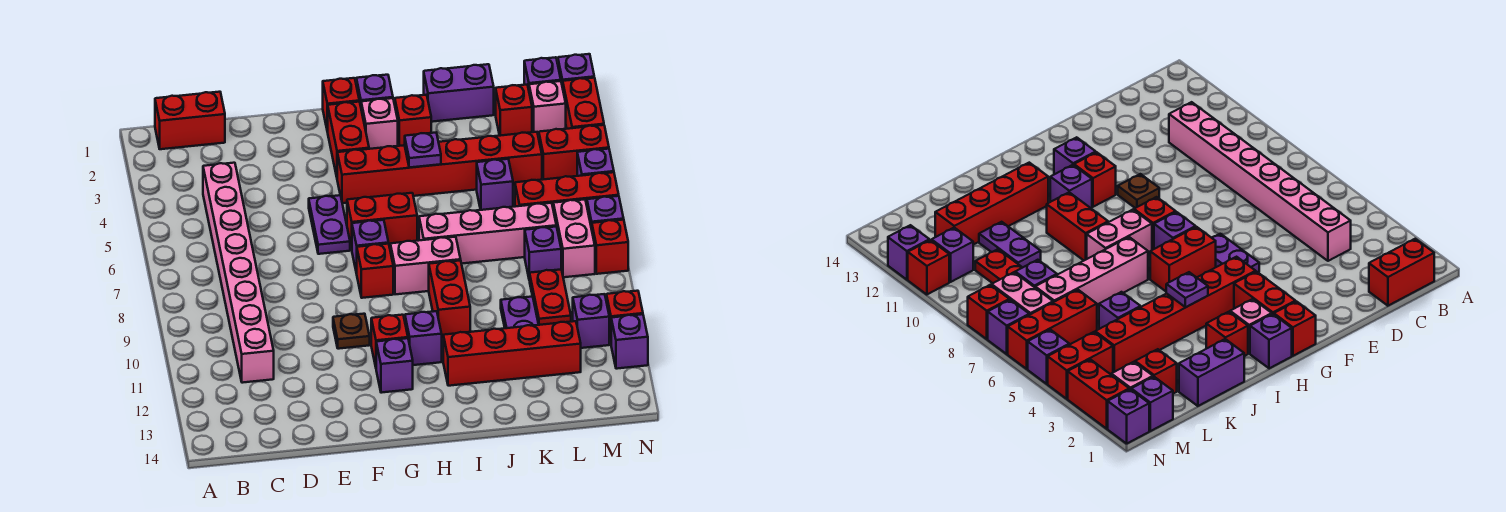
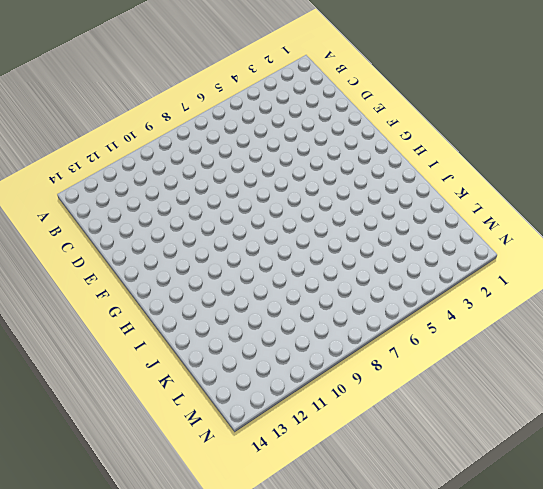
none -> red brick B1:C1 level 1
none -> pink brick C4:C11 level 1
none -> purple plate F5:F6 level 1
none -> brown plate F10 level 1

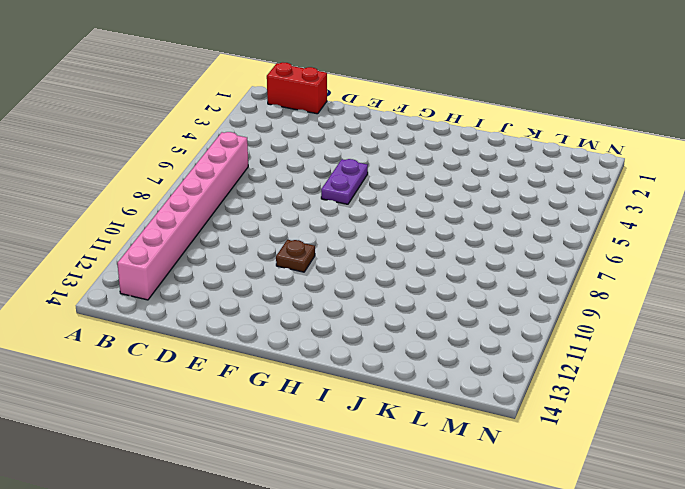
pink brick B6:B13 level 1 -> pink brick C4:C11 level 1
none -> red brick G1 level 1
none -> red brick G2:G3 level 1
none -> red brick G4:L4 level 1
none -> red brick G6:H6 level 1

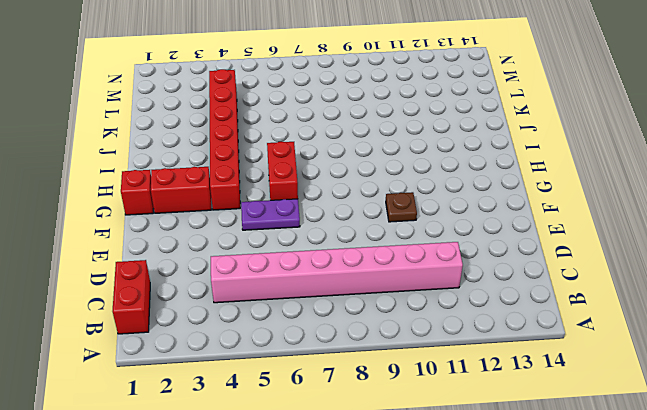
none -> purple brick G7 level 1
none -> red brick G8 level 1
none -> red brick G11 level 1
none -> purple brick G12 level 1

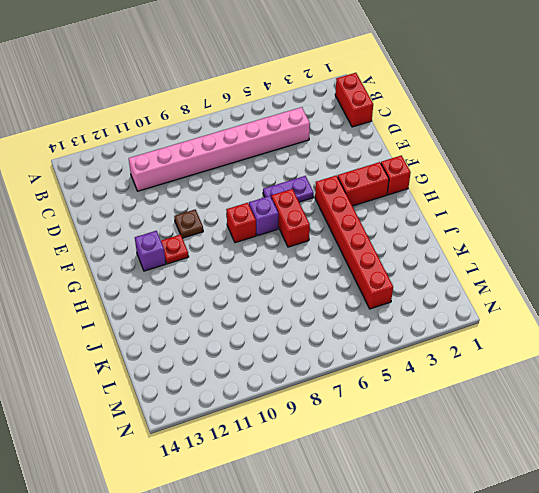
red plate G11 level 1 -> red brick G11 level 1
none -> purple brick H1 level 1
none -> pink brick H2 level 1
none -> pink brick H8:I8 level 1
none -> purple brick H11 level 1

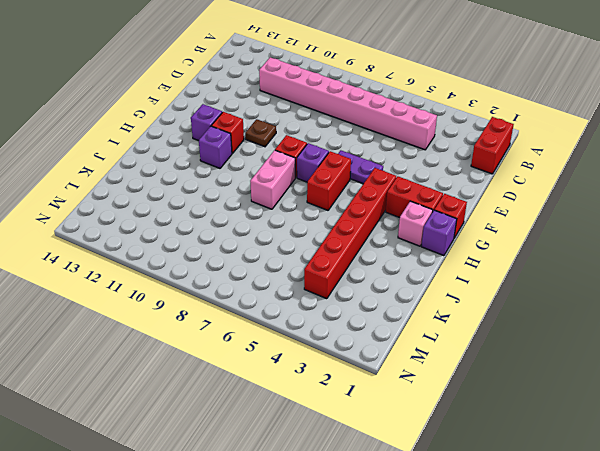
none -> red brick I2 level 1
none -> pink brick I7:L7 level 1
none -> red brick I9:I10 level 1
none -> red brick I12:L12 level 1

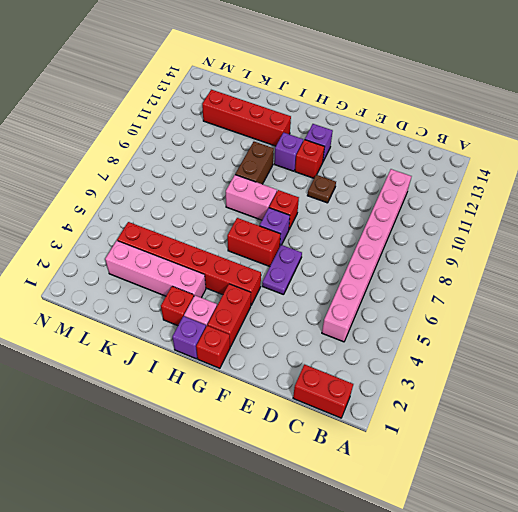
pink brick I3:L3 level 1 -> pink brick I7:L7 level 1
brown brick I9:I10 level 1 -> red brick I9:I10 level 1
none -> purple brick J1:K1 level 1
none -> purple brick K5 level 1
none -> purple plate K10:K11 level 1
none -> red brick L2 level 1

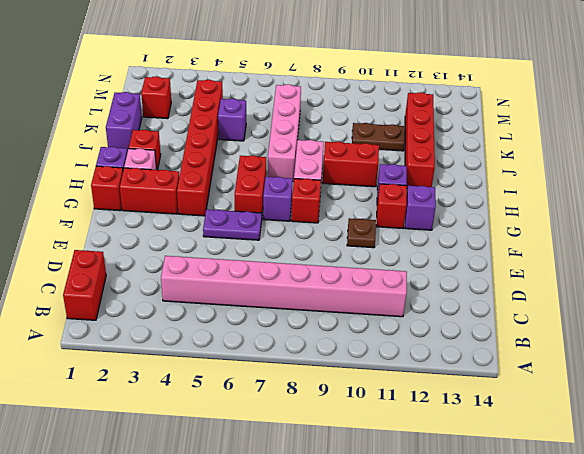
brown plate K10:K11 level 1 -> purple plate K10:K11 level 1
none -> red brick L6:N6 level 1
none -> purple brick L8 level 1
none -> red plate L9:L10 level 1
none -> purple brick M1 level 1

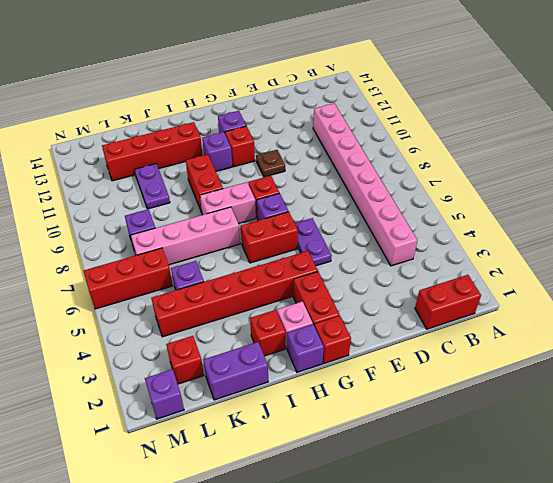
none -> red plate L9:L10 level 1
none -> pink brick M2 level 1
none -> red brick M4:N4 level 1
none -> pink brick M7:M8 level 1

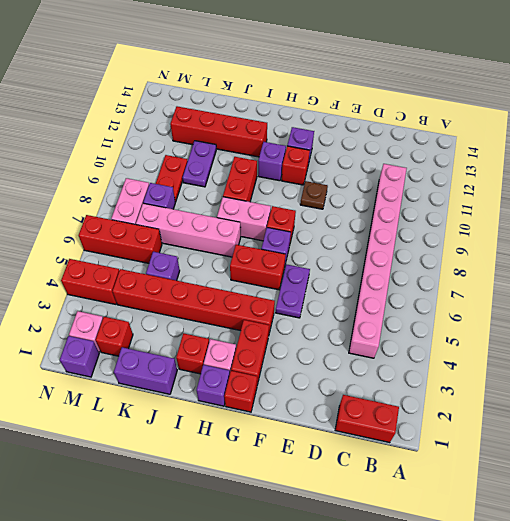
none -> purple brick M11 level 1
none -> purple brick N1 level 1
none -> red brick N2:N3 level 1
none -> purple brick N5 level 1

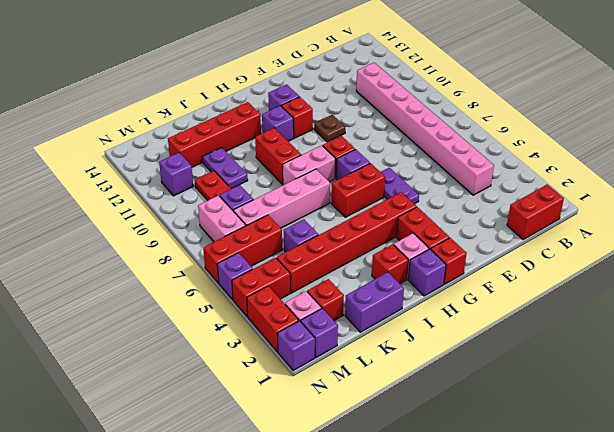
none -> purple brick N7 level 1
none -> red brick N8 level 1
none -> red brick N11 level 1
none -> purple brick N12 level 1

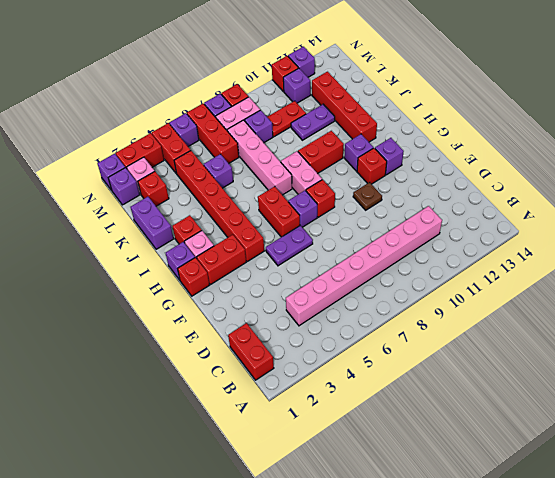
none -> purple plate I4 level 2

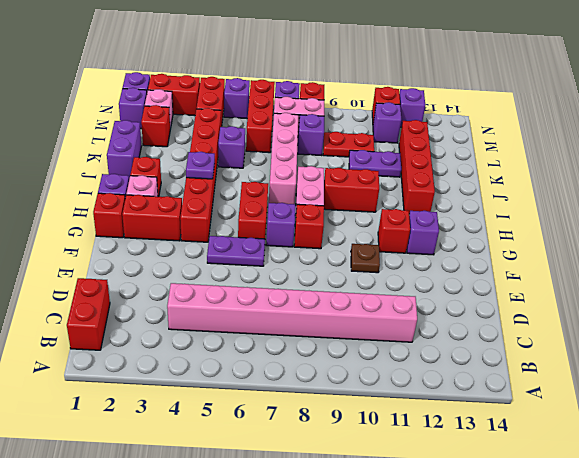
none -> purple brick H11 level 1

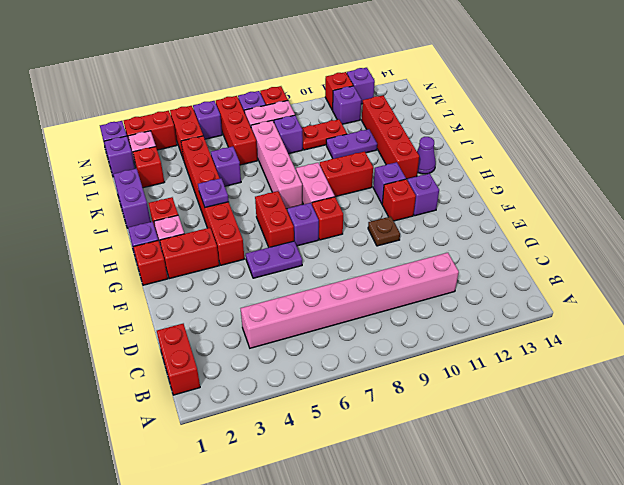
purple cone I13 level 1 -> none

